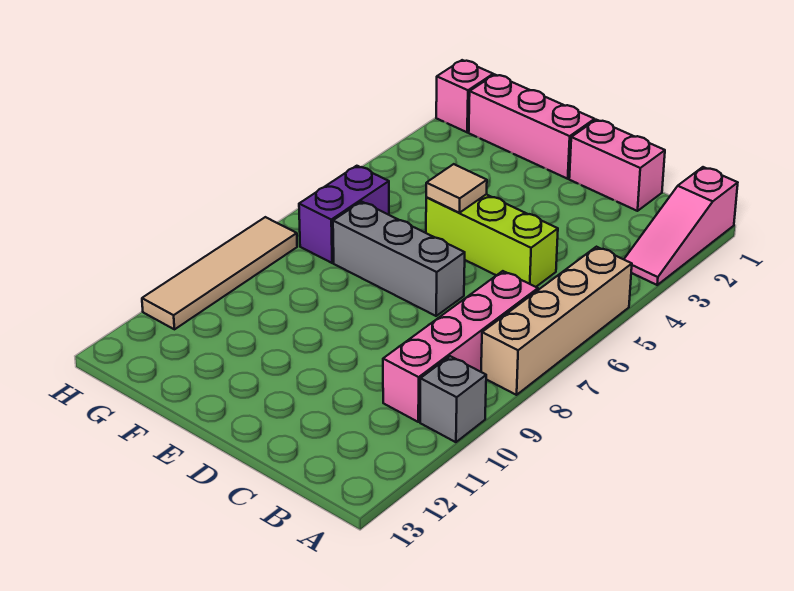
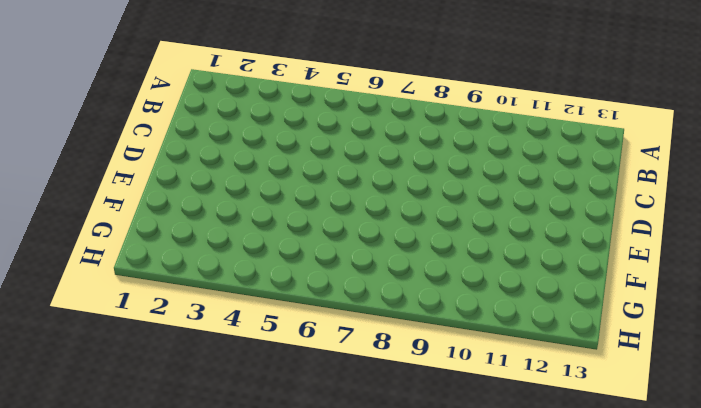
none -> pink slope A1:A3 level 1 top 1
none -> tan brick A5:A8 level 1
none -> grey brick A10 level 1

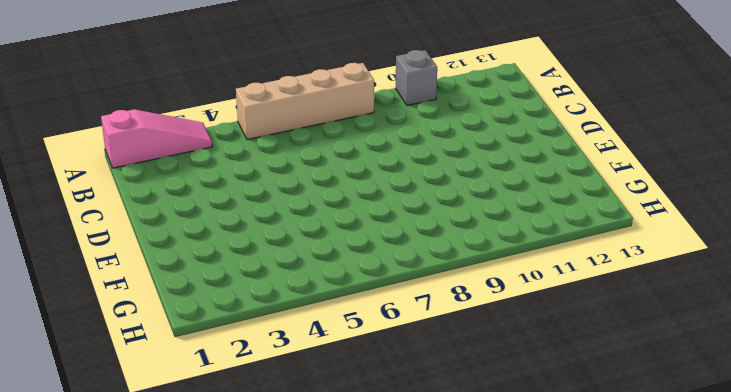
none -> pink brick B7:B10 level 1
none -> pink brick C1:D1 level 1
none -> lime brick C5:E5 level 1

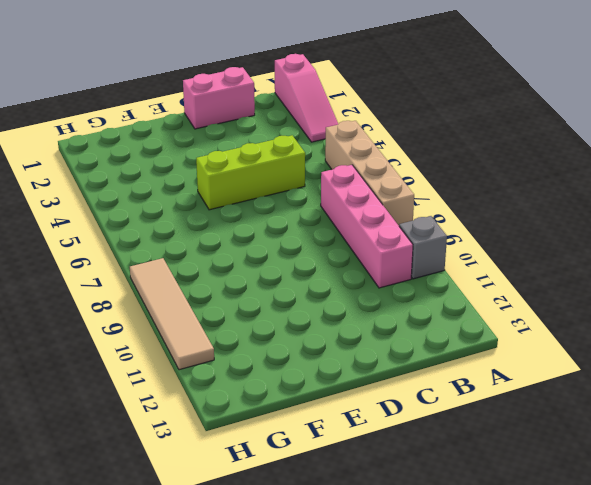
none -> grey brick D7:F7 level 1
none -> pink brick E1:G1 level 1
none -> purple brick G6:G7 level 1

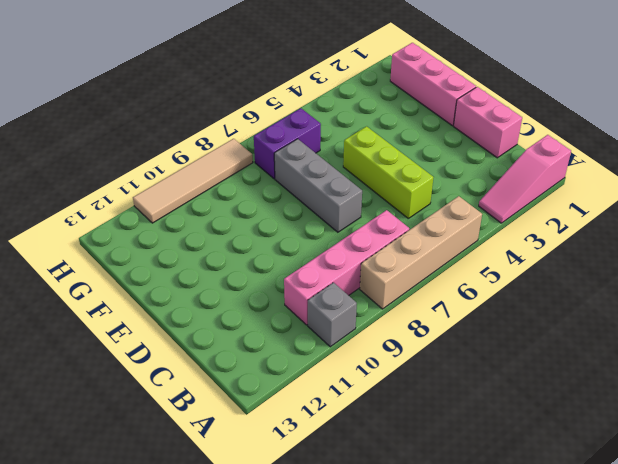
none -> pink brick H1 level 1
none -> tan tile E5 level 2

